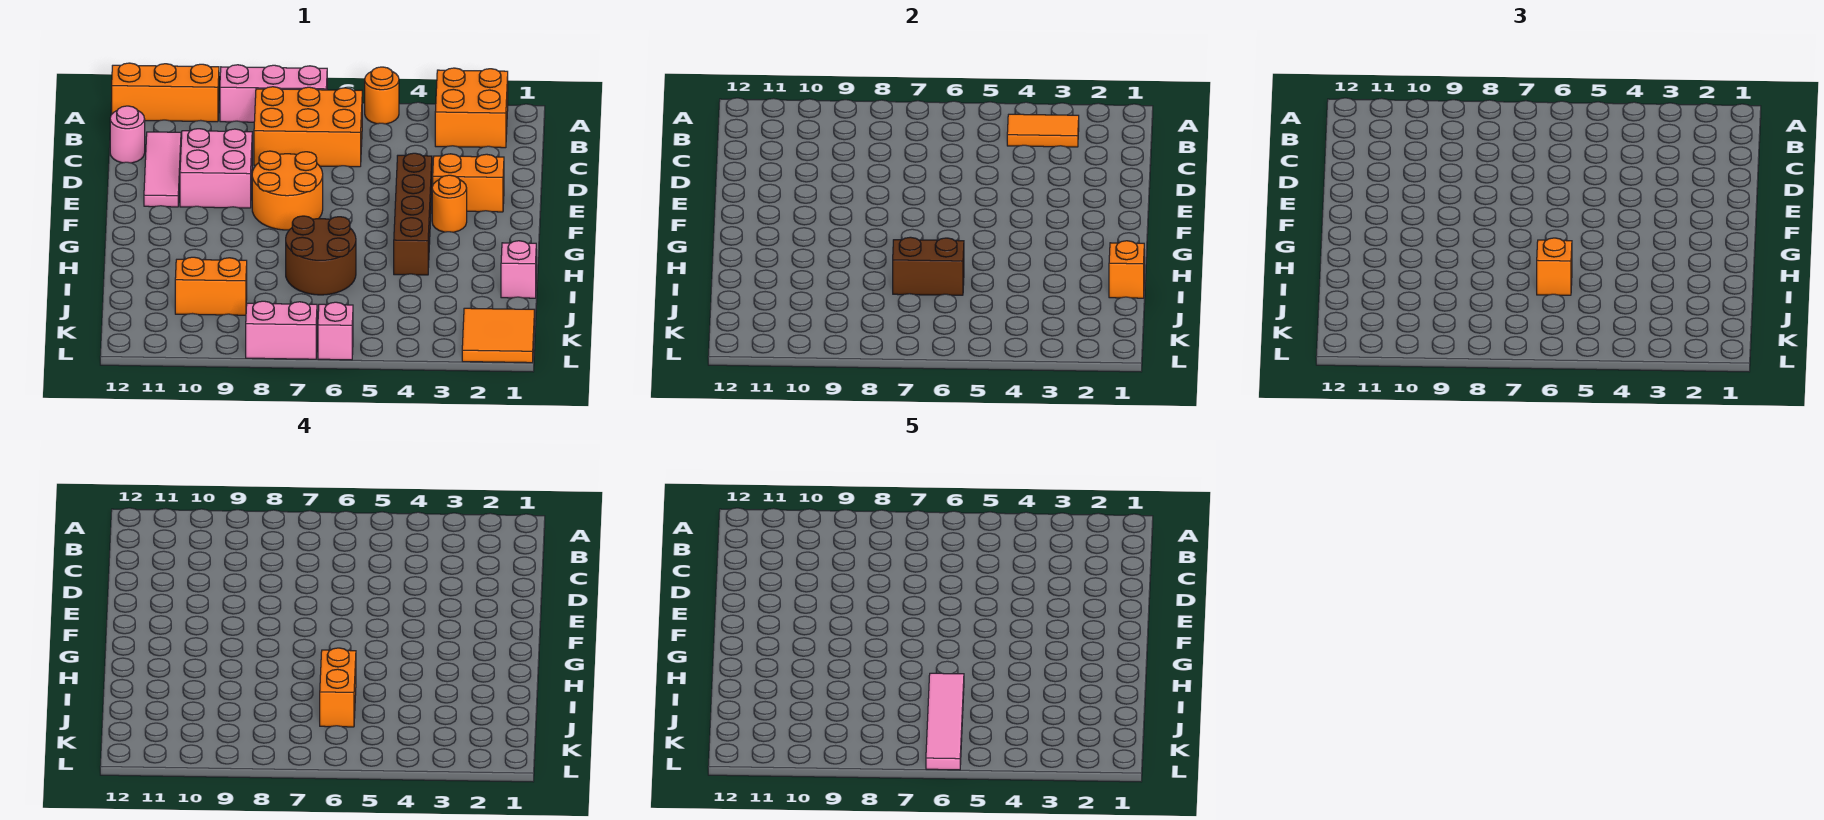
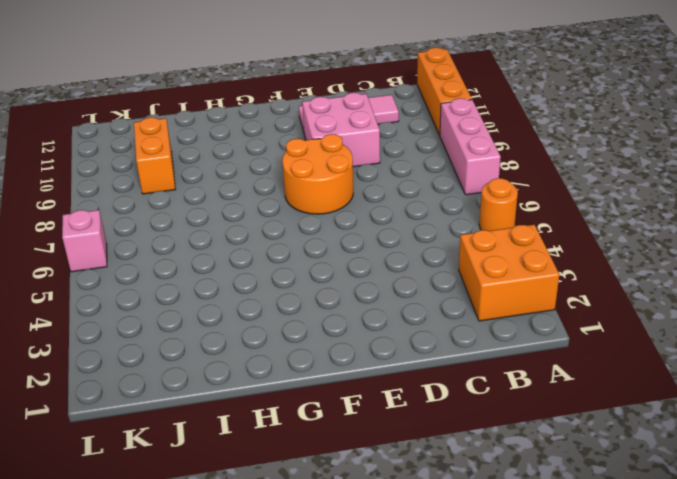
none -> orange brick B6:C8 level 1
none -> pink round brick C12 level 1
none -> orange brick E2:E3 level 1

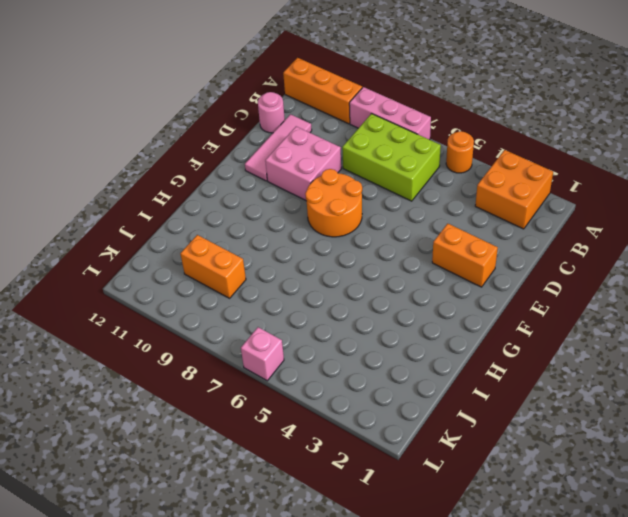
lime brick B6:C8 level 1 -> orange brick B6:C8 level 1
none -> brown brick E4:H4 level 1
none -> orange round brick F3 level 1
none -> brown round brick H6:I7 level 1

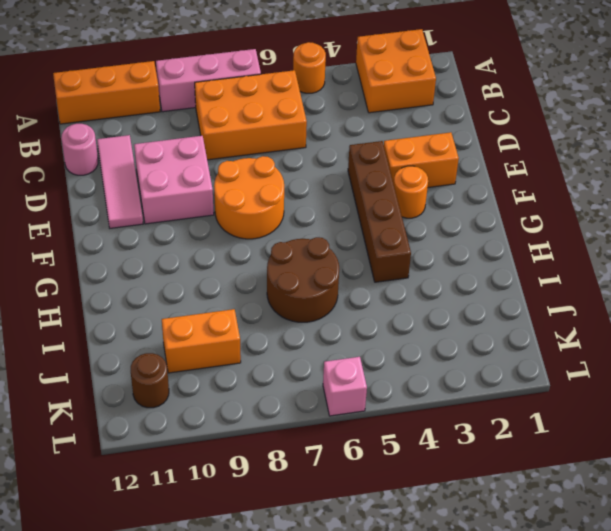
brown round brick K11 level 1 -> none
none -> pink brick I1 level 1
none -> orange tile K1:L2 level 1
none -> pink brick L7:L8 level 1

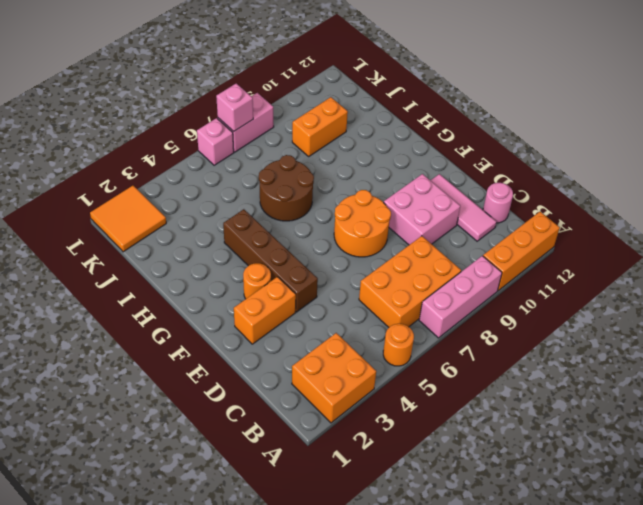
pink brick L7 level 2 -> pink brick I1 level 1
none -> orange tile B3:B4 level 2
none -> orange brick I1 level 2
none -> brown brick I6:I7 level 2

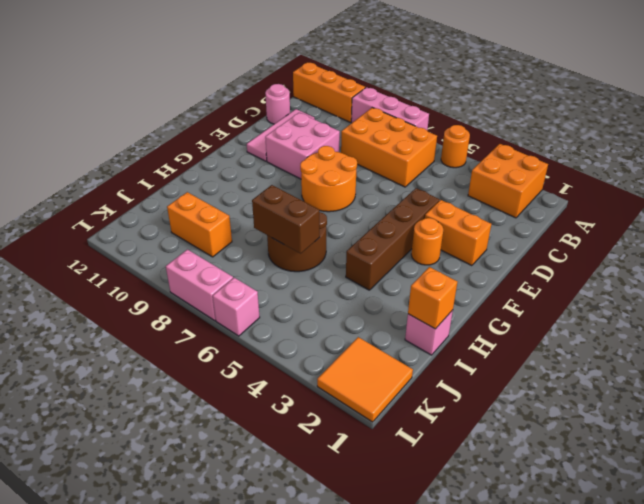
none -> orange tile B3:B4 level 2
none -> orange brick I6 level 3
none -> orange brick I6:J6 level 4

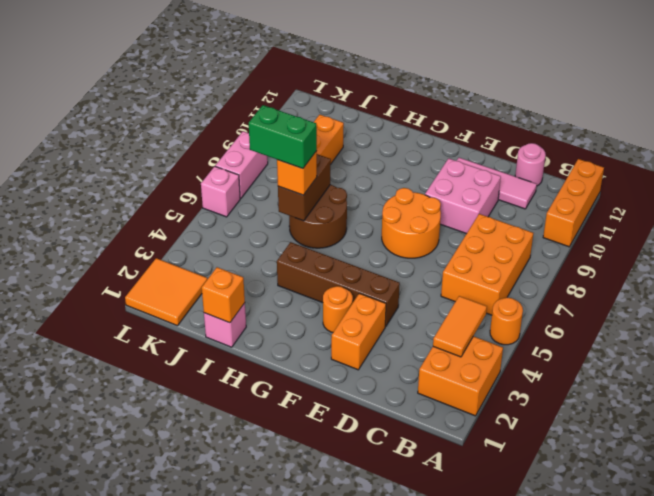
green brick I6:J6 level 4 -> orange brick I6:J6 level 4
none -> pink brick A7:A9 level 1
none -> pink tile I6:L6 level 5

